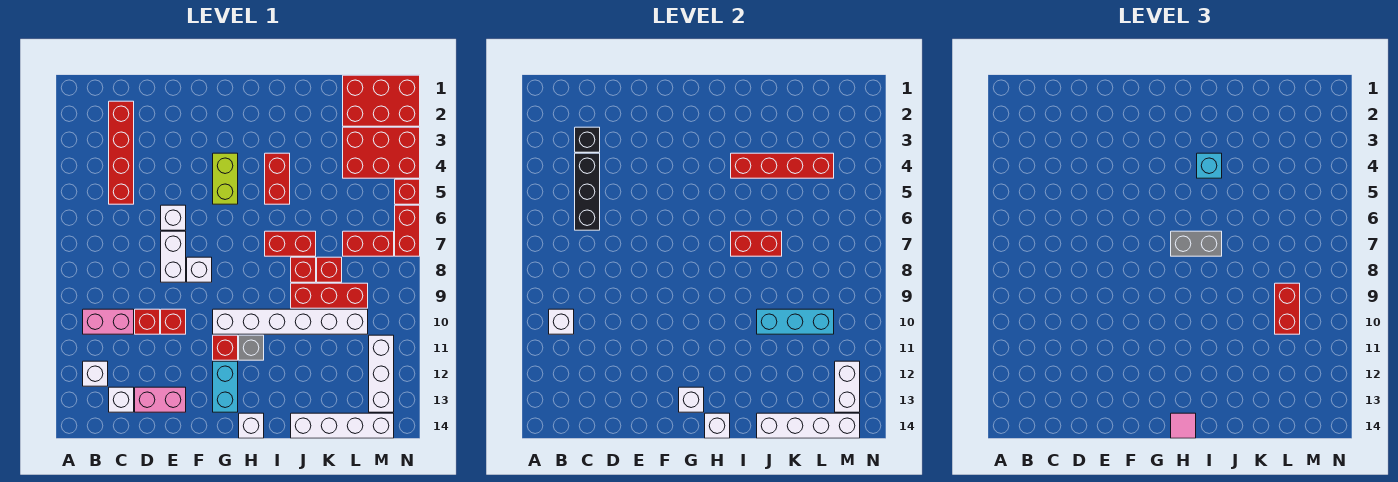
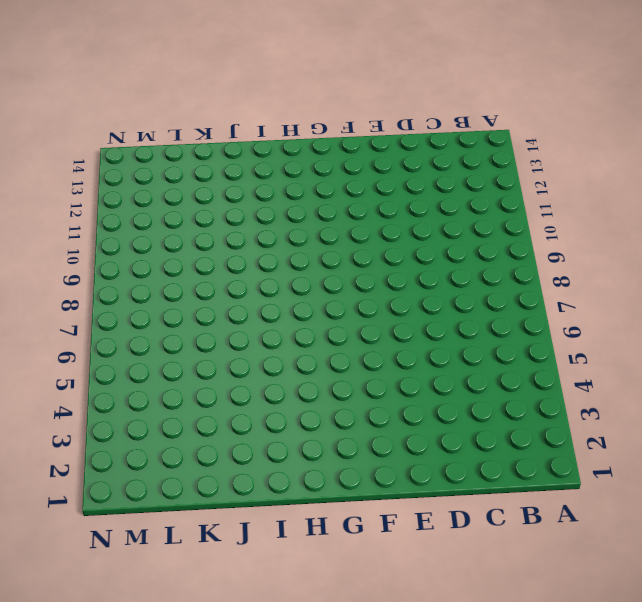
none -> pink brick B10:C10 level 1
none -> white brick B12 level 1
none -> red brick C2:C5 level 1
none -> white brick C13 level 1

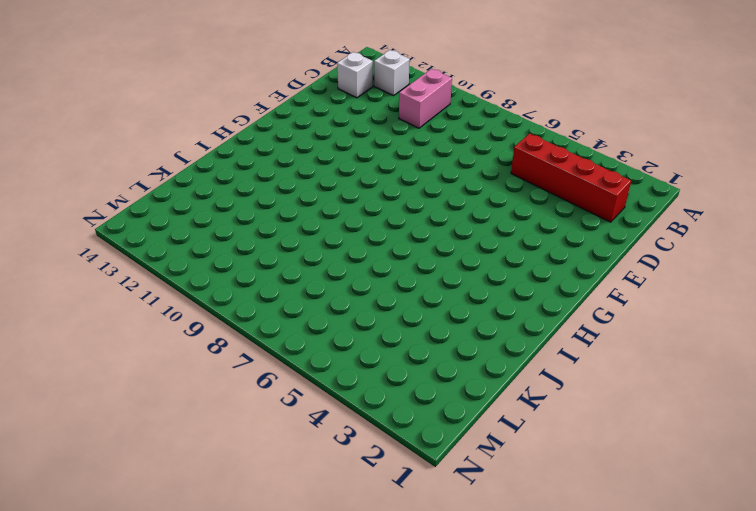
none -> red brick D10 level 1
none -> pink brick D13:E13 level 1
none -> white brick E6 level 1
none -> white brick E7:E8 level 1

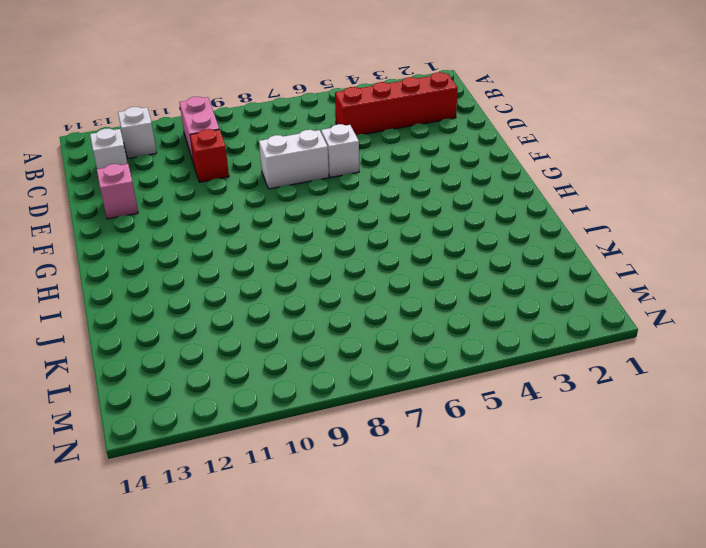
pink brick E13 level 1 -> pink brick D13:E13 level 1
none -> red brick E10 level 1
none -> white brick F8 level 1
none -> lime brick G4:G5 level 1
none -> white brick G10:L10 level 1

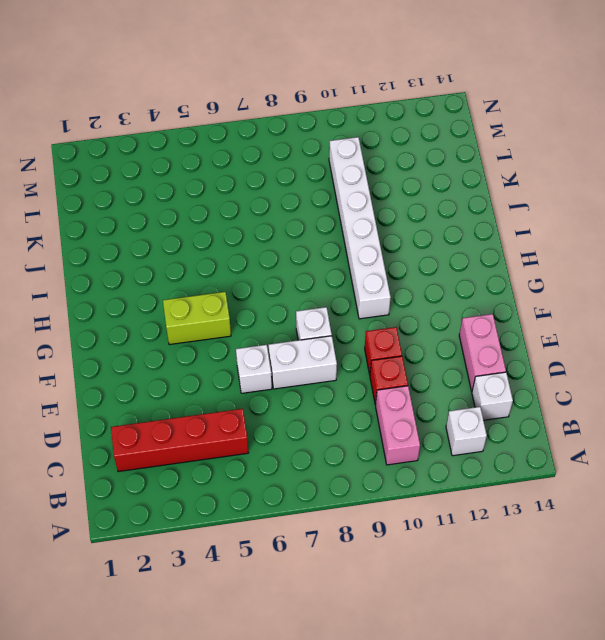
none -> red brick G11 level 1
none -> cyan brick G12:G13 level 1
none -> grey brick H11 level 1
none -> white brick H14 level 1

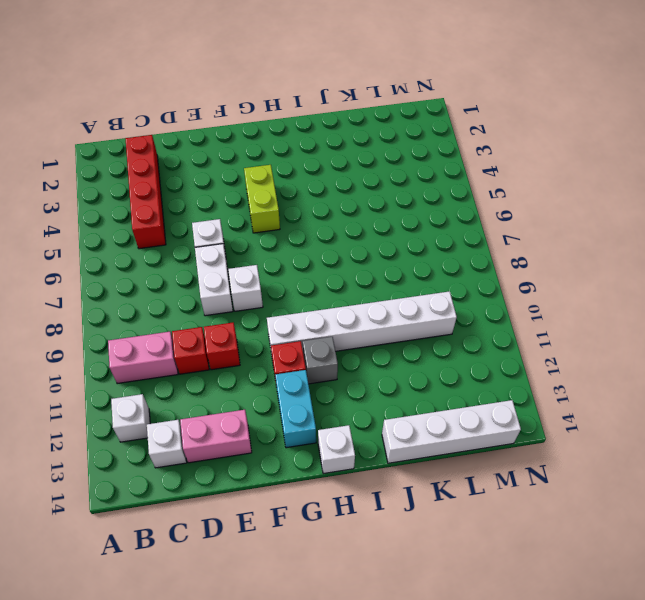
none -> red brick I4:I5 level 1
none -> red brick I7:J7 level 1
none -> red brick J8 level 1
none -> red brick J9:L9 level 1

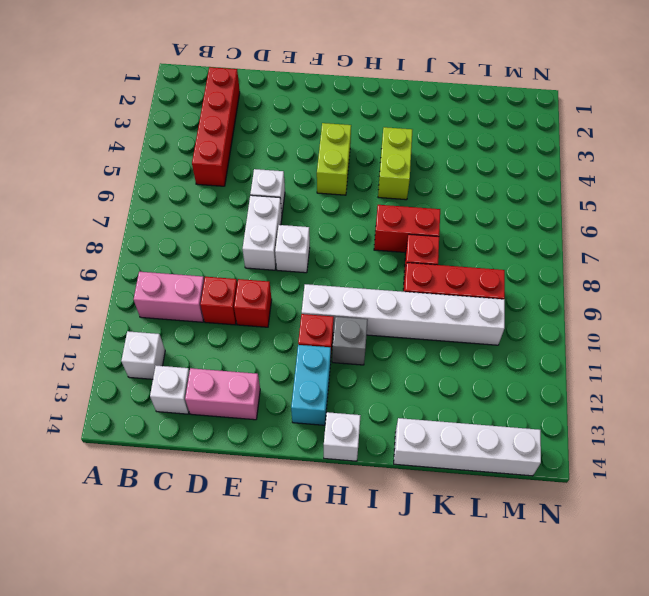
lime brick I4:I5 level 1 -> red brick I4:I5 level 1
none -> red brick K8 level 1
none -> red brick L1:N2 level 1
none -> red brick L3:N4 level 1
none -> red brick L7:M7 level 1

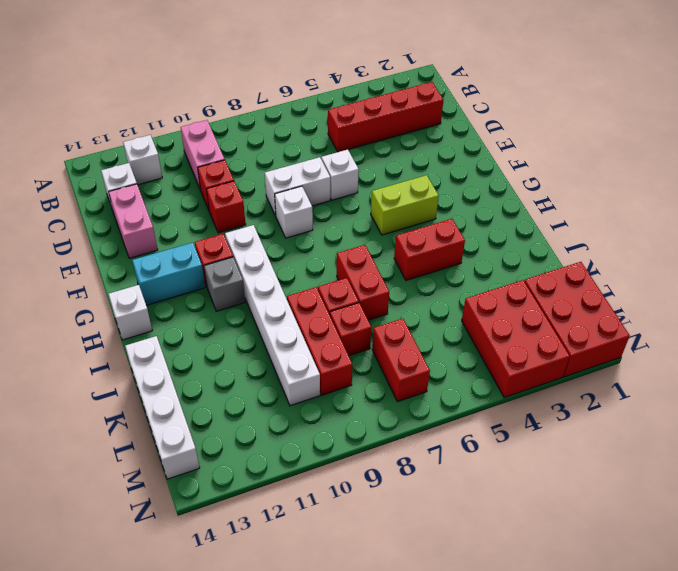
none -> white brick M11:M13 level 1
none -> red brick N5 level 1
none -> red brick N6:N7 level 1
none -> white brick B10 level 2

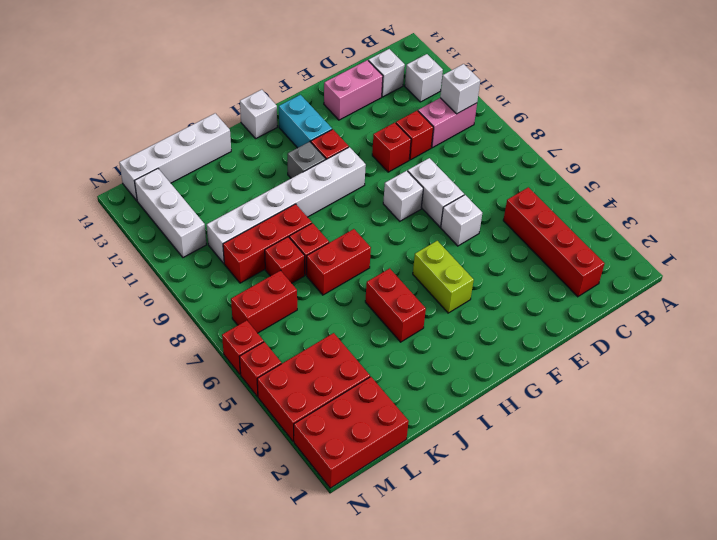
red brick N6 level 1 -> red brick N6:N7 level 1
none -> black brick C3 level 2
none -> black brick C4:C6 level 2
none -> white brick G13 level 2
none -> white brick H14 level 2

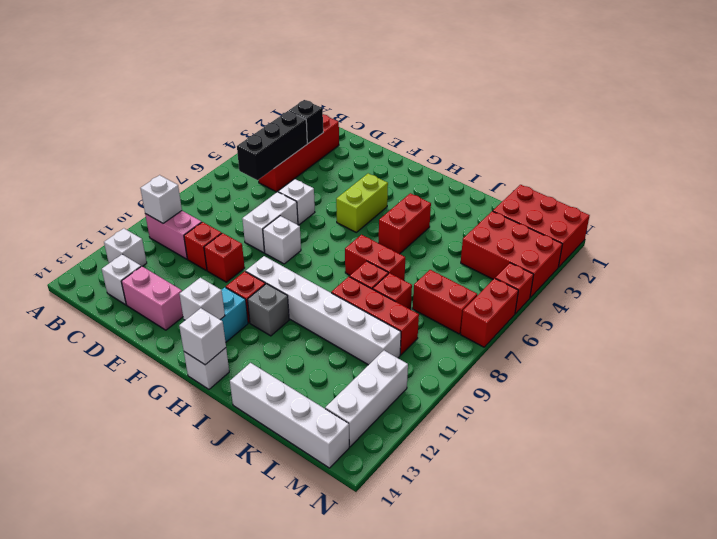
none -> red brick I4:L4 level 2
none -> red brick I7:J7 level 2
none -> cyan brick J10:L10 level 2
none -> white brick J14:M14 level 2

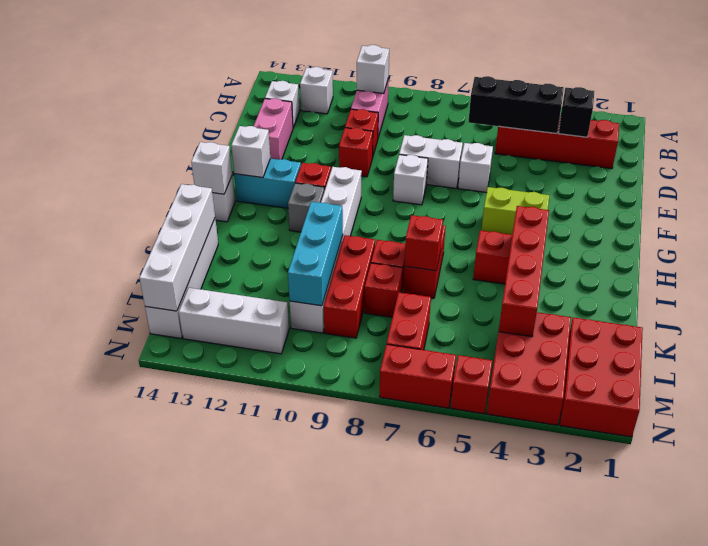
red brick J7 level 2 -> red brick I7:J7 level 2
none -> white brick M12:M13 level 2
none -> grey brick H7:I7 level 3
none -> pink tile H14 level 3
none -> cyan brick I4 level 3

